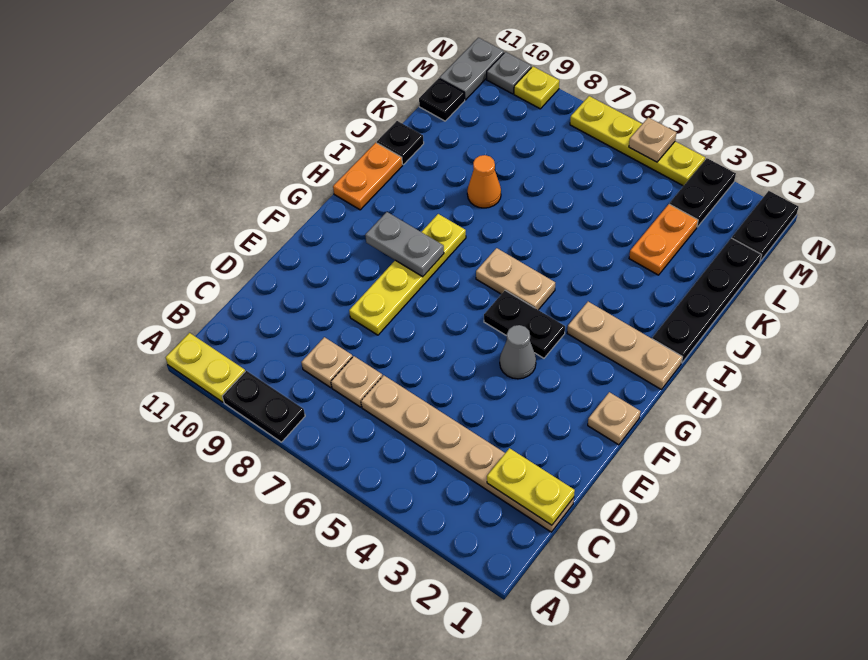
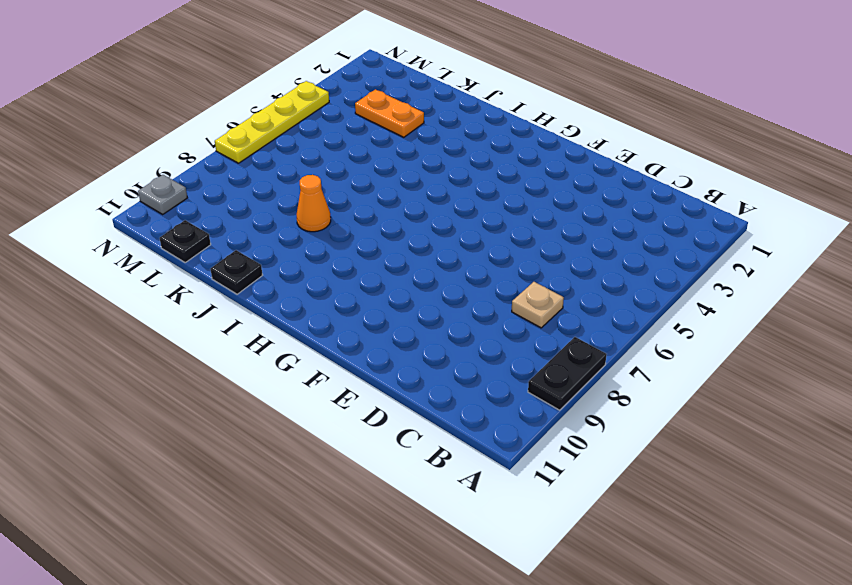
none -> yellow plate A10:A11 level 1
none -> tan plate C1:C6 level 1
none -> tan plate C8 level 1

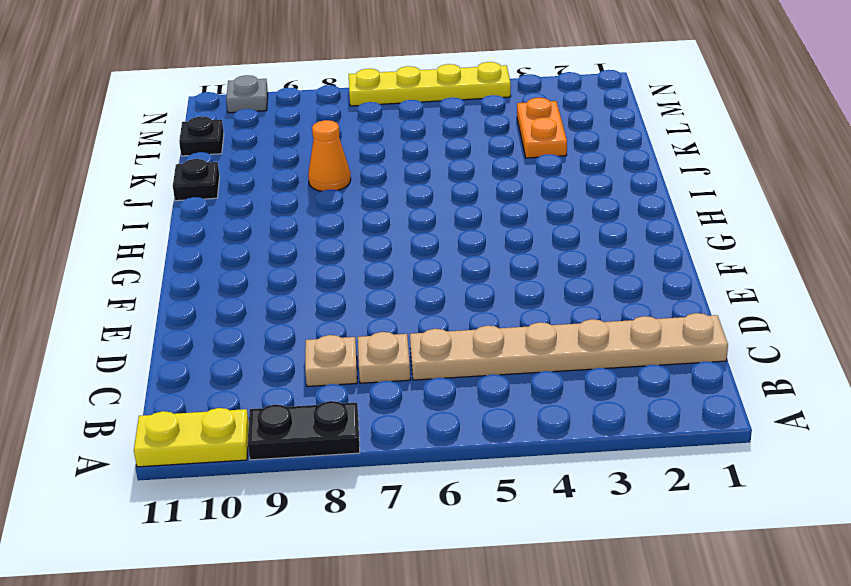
none -> yellow plate E8:H8 level 1
none -> tan plate F1 level 1
none -> grey cone F4 level 1

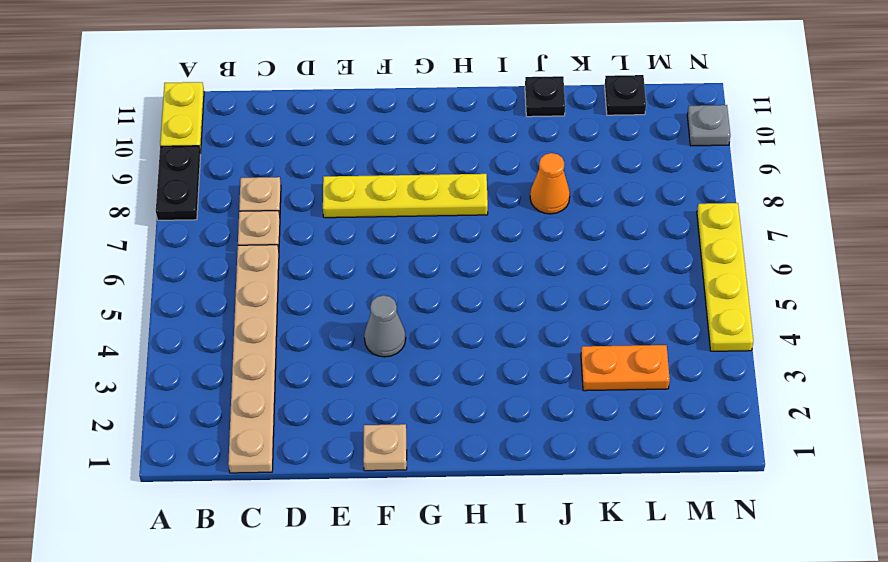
none -> black plate G4:G5 level 1
none -> tan plate H1:H3 level 1
none -> tan plate H5:H6 level 1

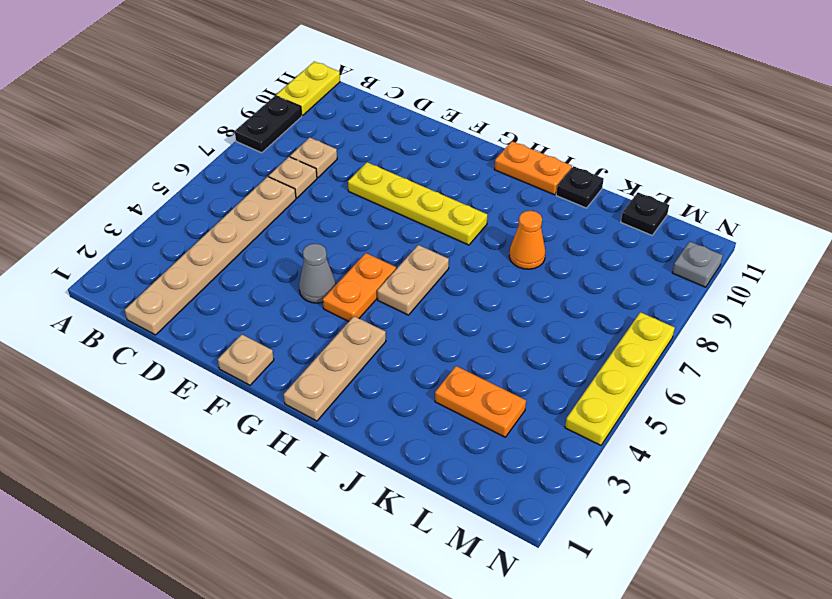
orange plate G4:G5 level 1 -> black plate G4:G5 level 1
none -> black plate I1:L1 level 1
none -> black plate M1:N1 level 1
none -> black plate M3:N3 level 1

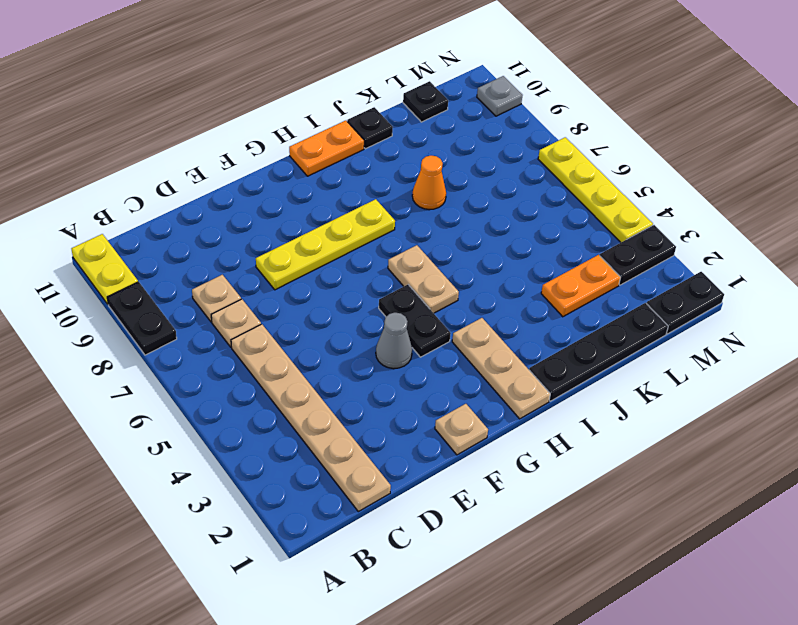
none -> grey plate M11:N11 level 1
none -> yellow plate N9 level 1
none -> yellow plate C1:C2 level 2

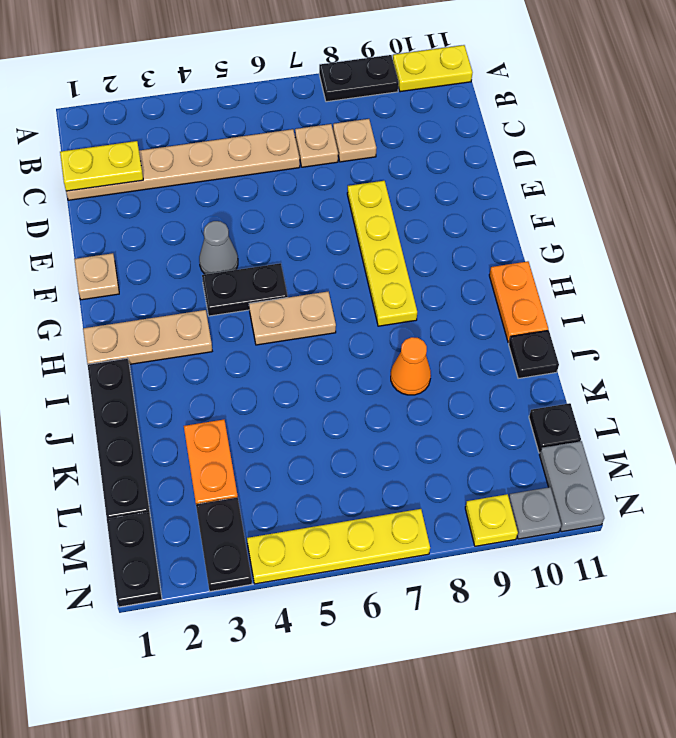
none -> grey plate G8:G9 level 2
none -> tan plate N5 level 2

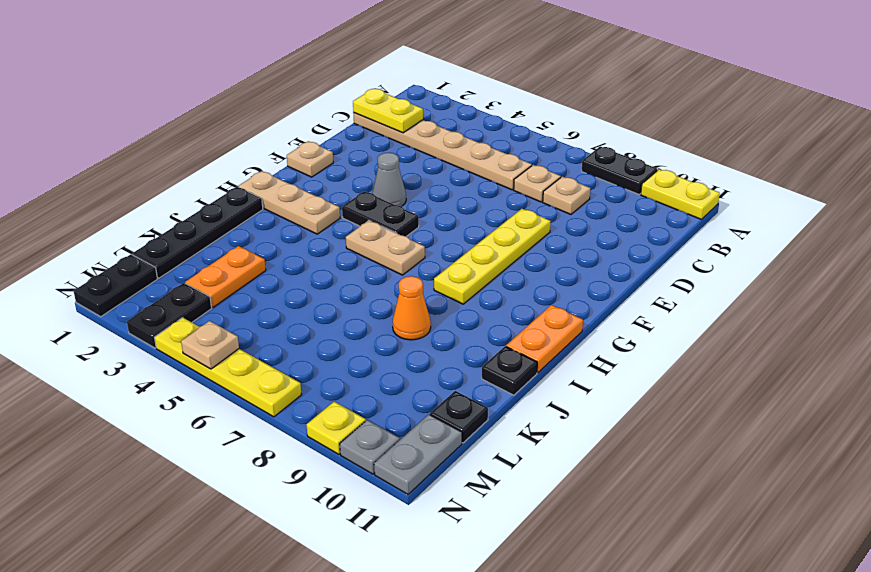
none -> grey plate G8:G9 level 2

